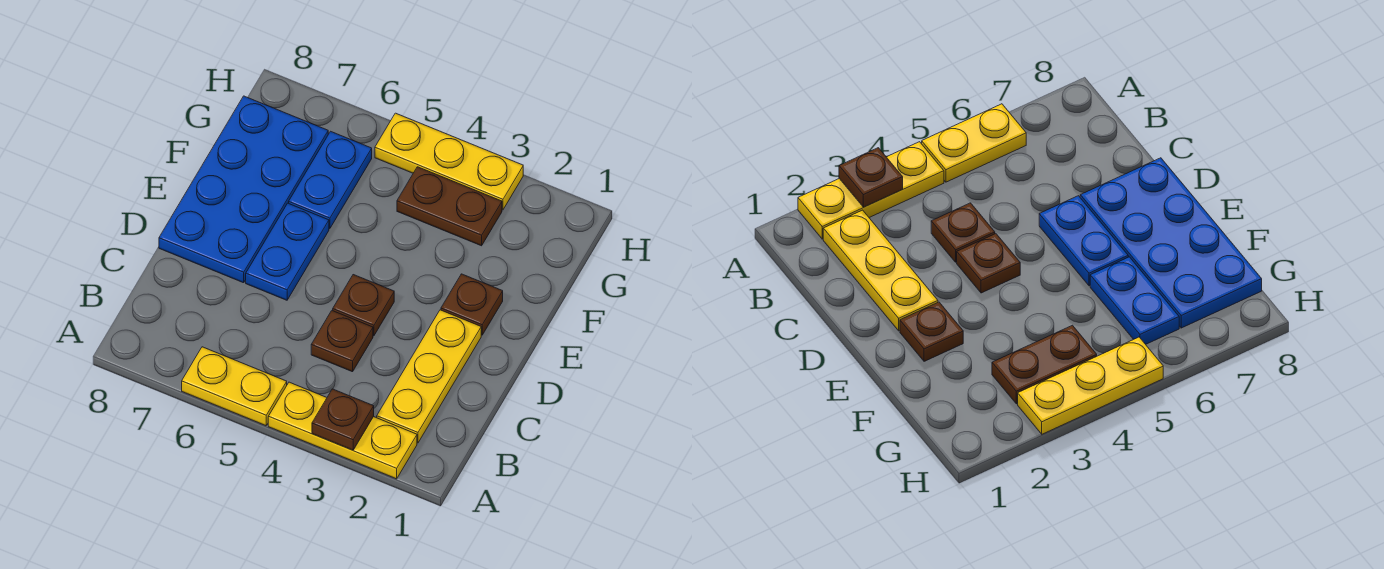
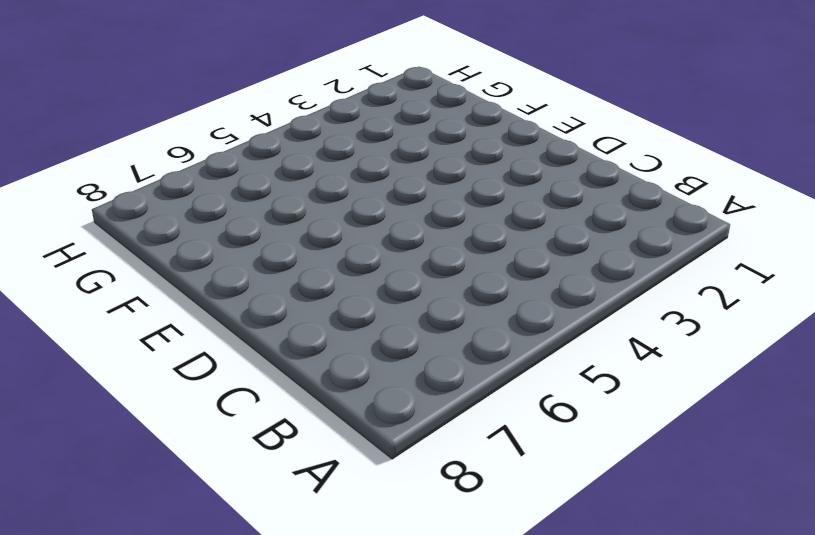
none -> yellow plate A2:A4 level 1
none -> yellow plate A5:A6 level 1
none -> yellow plate B2:D2 level 1

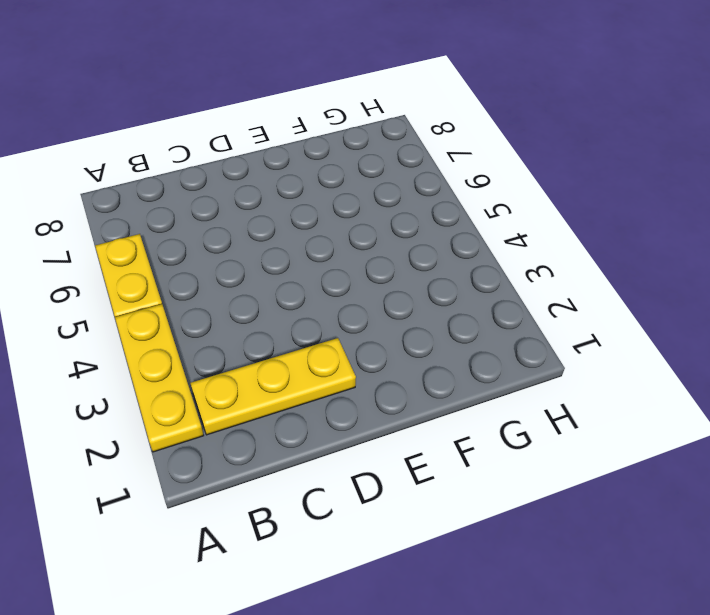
none -> brown plate C4 level 1
none -> brown plate D4 level 1
none -> blue plate D6:E6 level 1

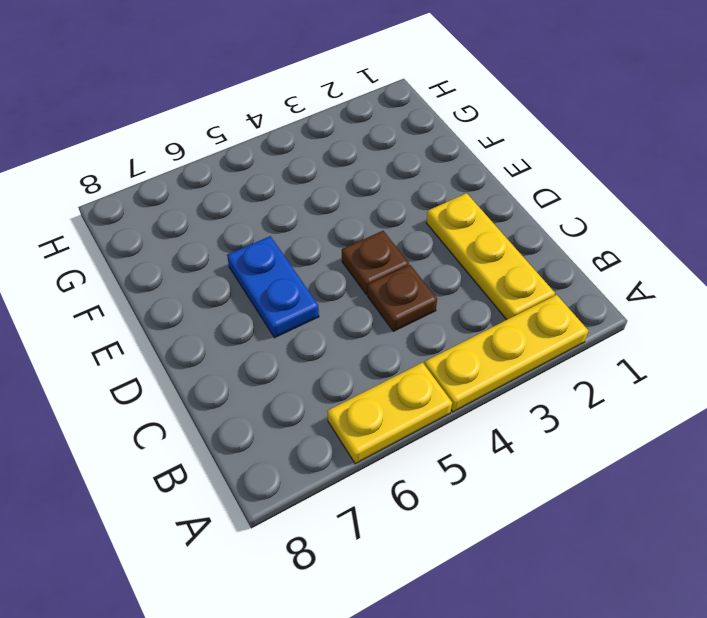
none -> blue plate D7:G8 level 1
none -> brown plate E2 level 1
none -> blue plate F6:G6 level 1

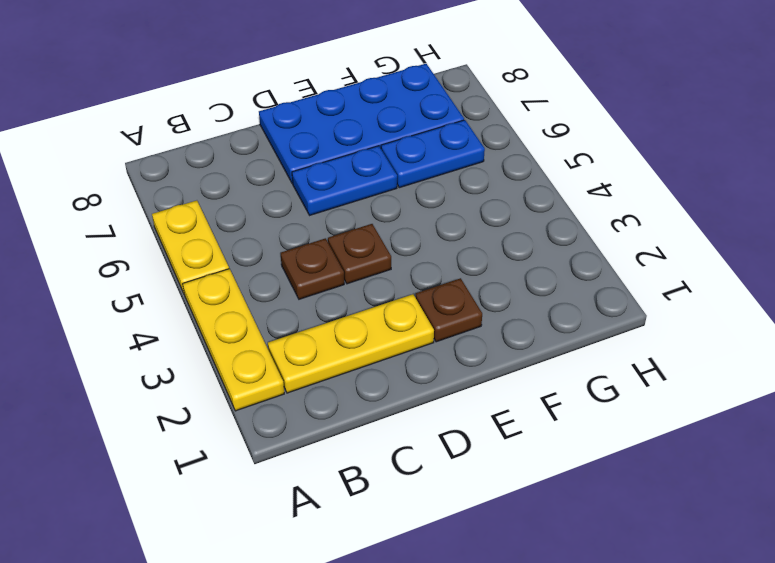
none -> brown plate G3:G4 level 1
none -> yellow plate H3:H5 level 1
none -> brown plate A3 level 2

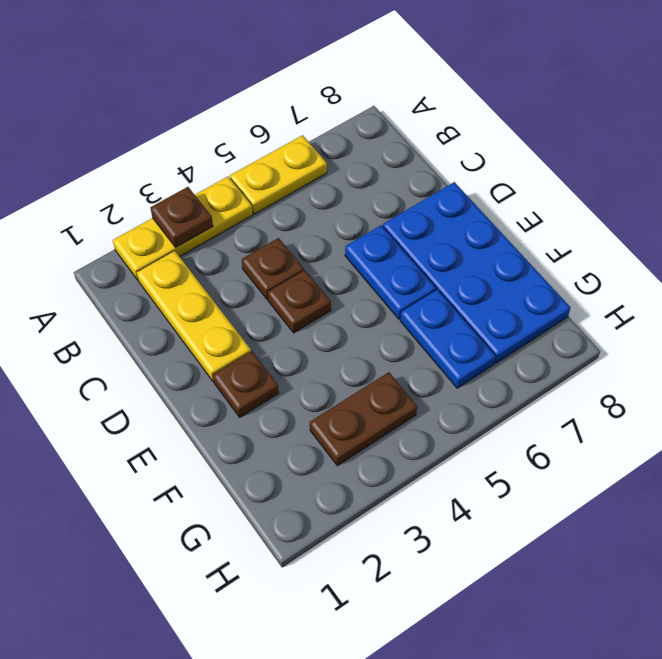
none -> yellow plate H3:H5 level 1

